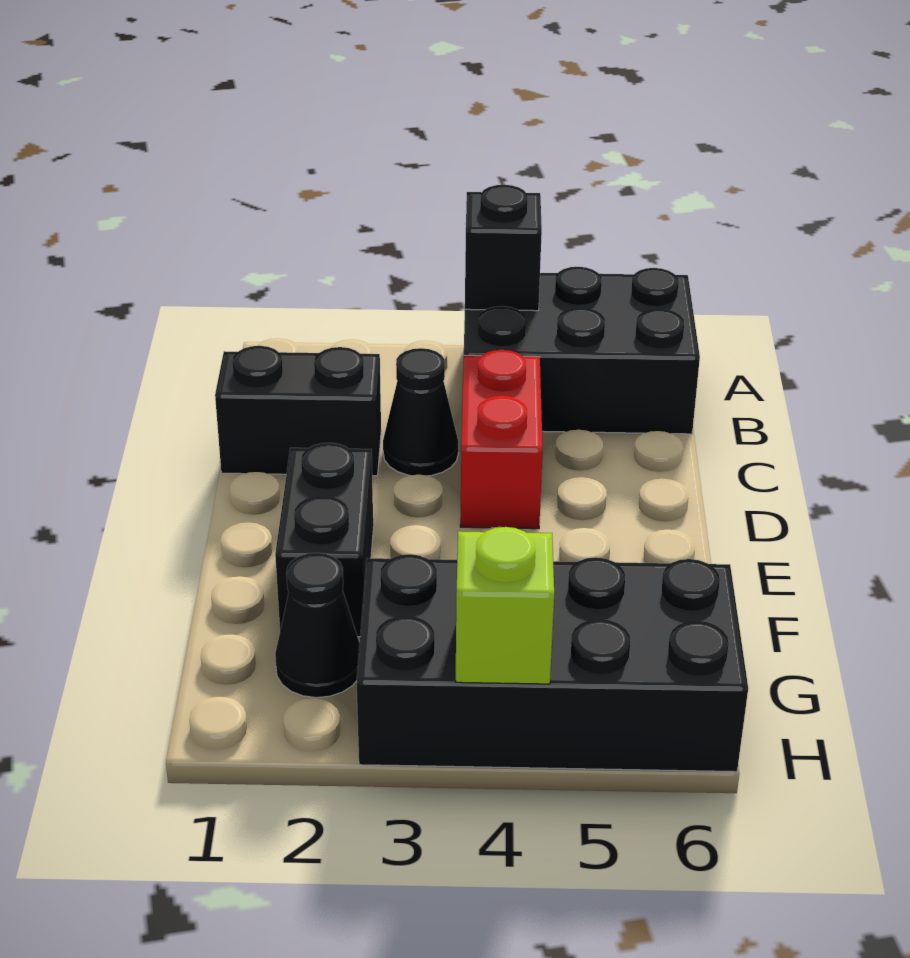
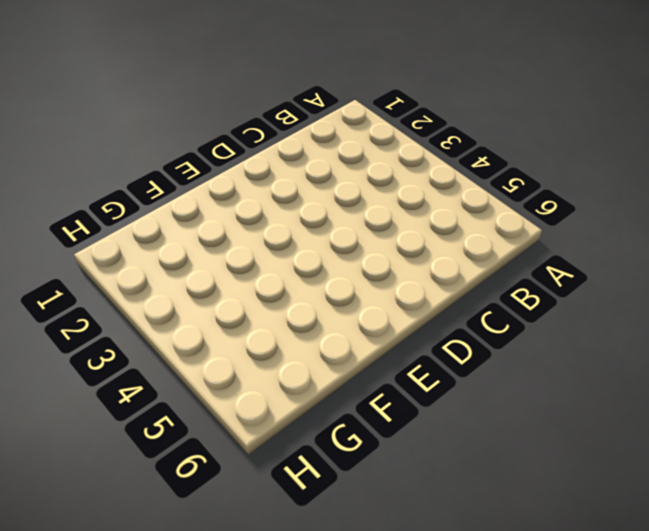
none -> black brick A4:B6 level 1
none -> black brick C1:C2 level 1

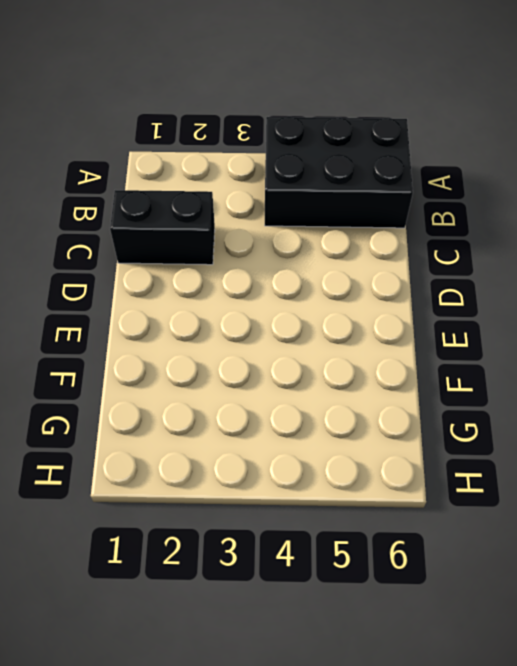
none -> black cone C3 level 1
none -> red brick C4:D4 level 1

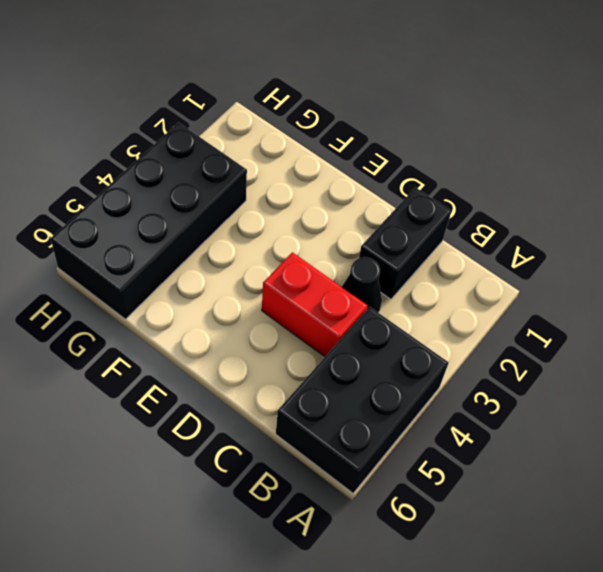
none -> black brick E2:F2 level 1
none -> black cone G2 level 1

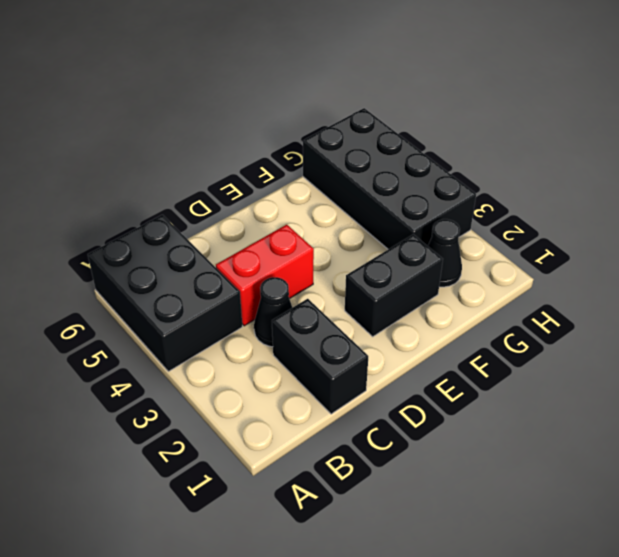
none -> black brick A4 level 2
none -> lime brick H4 level 2

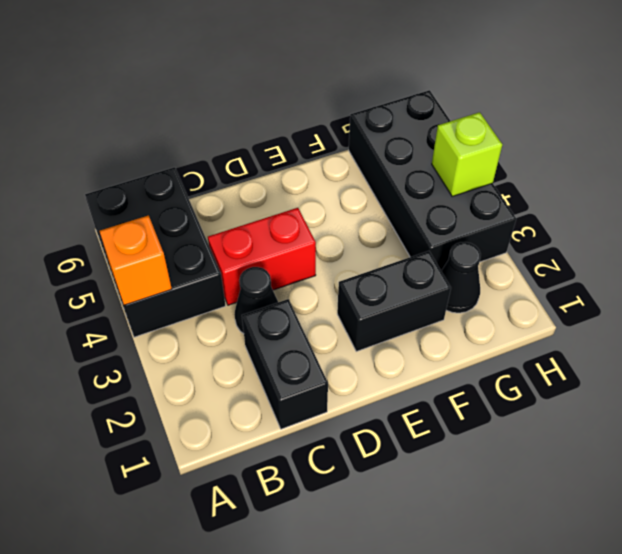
orange brick A4 level 2 -> black brick A4 level 2

